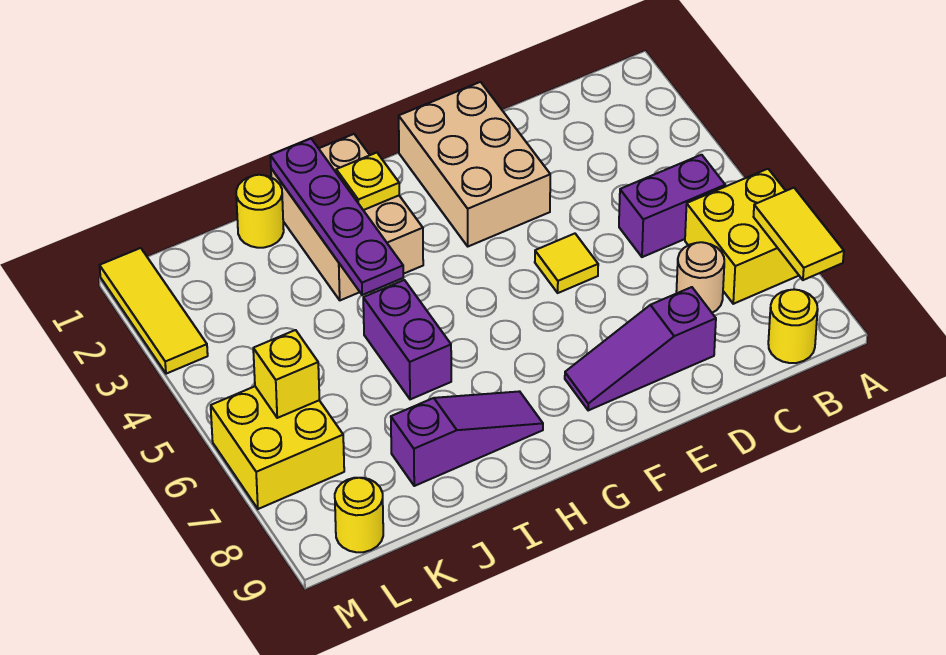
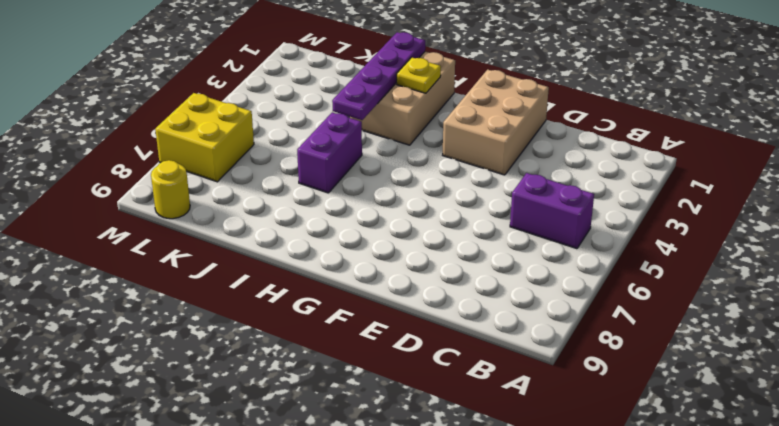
none -> yellow brick A6:B7 level 1
none -> yellow round brick B9 level 1
none -> tan round brick C7 level 1

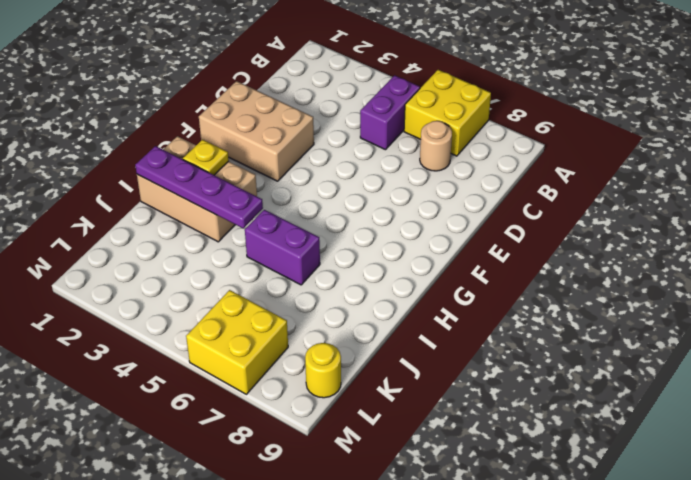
none -> yellow round brick B9 level 1
none -> purple slope D8:F8 level 1 top D
none -> yellow tile E5 level 1

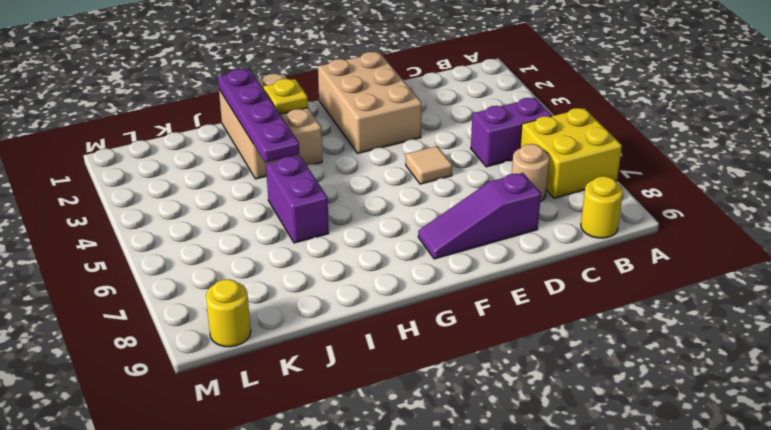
tan tile E5 level 1 -> yellow tile E5 level 1
none -> purple slope H8:J8 level 1 top J
none -> yellow round brick J1 level 1
none -> yellow brick L6:M7 level 1

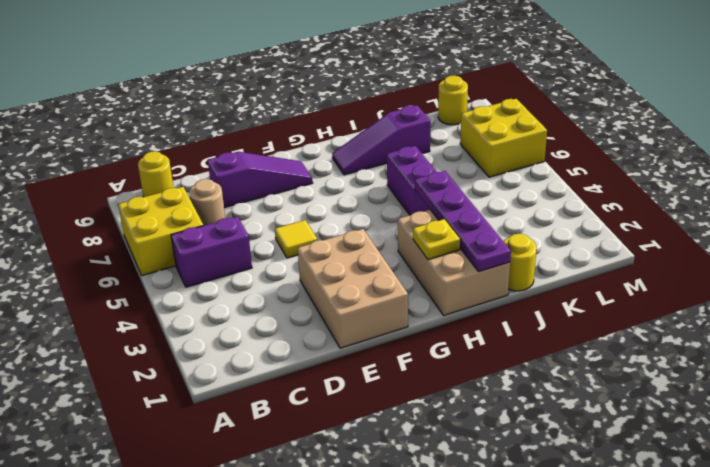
none -> yellow tile M1:M3 level 1
none -> yellow tile A7:A8 level 2
none -> yellow brick L6 level 2

